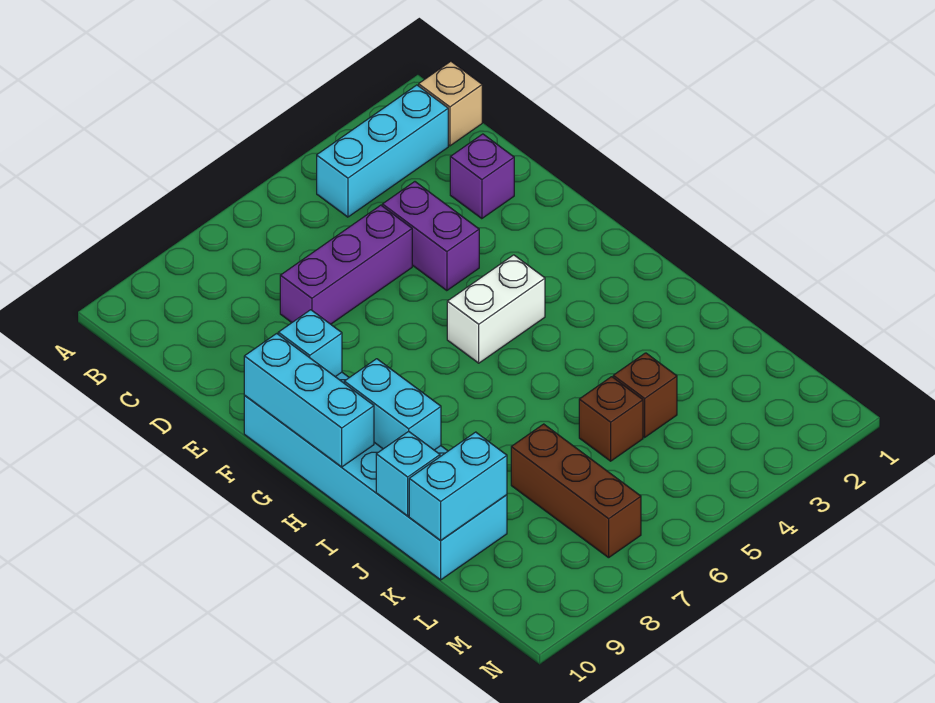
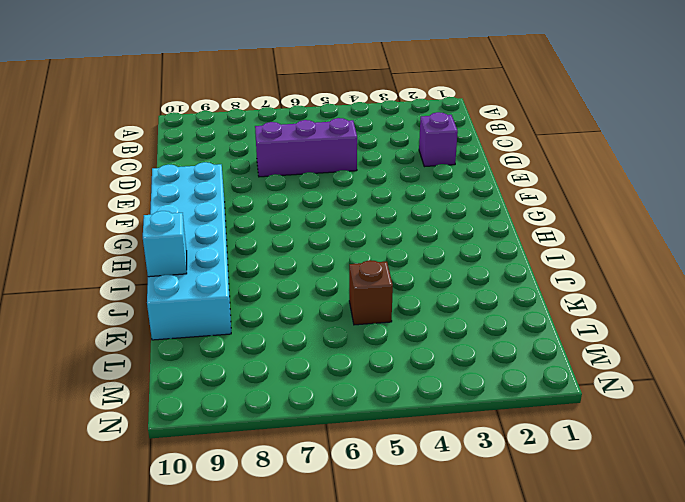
none -> tan brick B1 level 1
none -> cyan brick B2:B4 level 1
none -> purple brick D4:E4 level 1

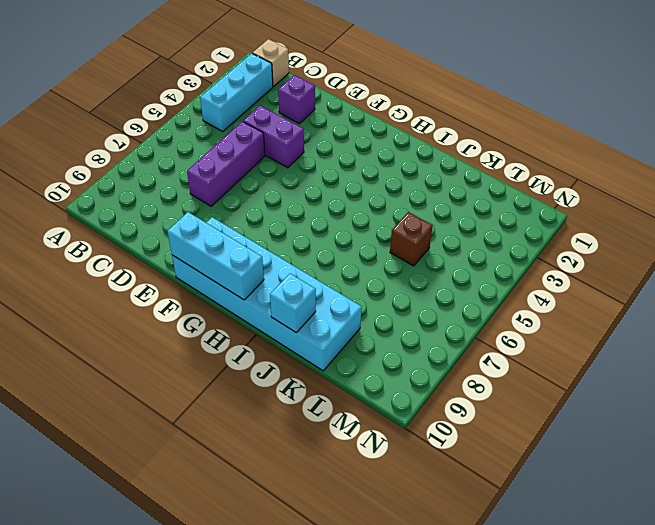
none -> white brick G4:G5 level 1
none -> brown brick K4 level 1
none -> brown brick K7:M7 level 1

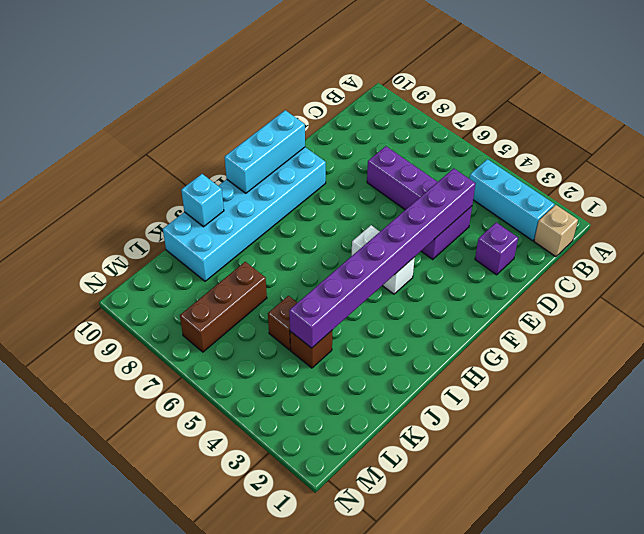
purple brick D4:K4 level 2 -> none
none -> cyan brick F9 level 2
none -> cyan brick H9:I9 level 2
none -> cyan brick K9:K10 level 2

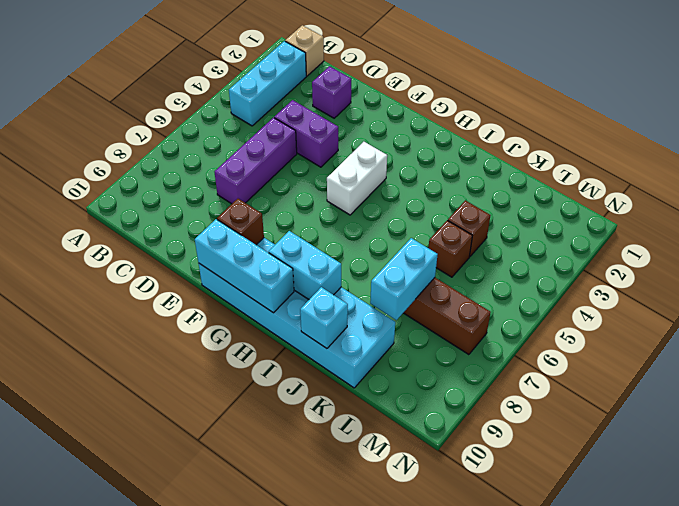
brown brick F9 level 2 -> cyan brick F9 level 2
cyan brick K7:K8 level 2 -> cyan brick K9:K10 level 2

